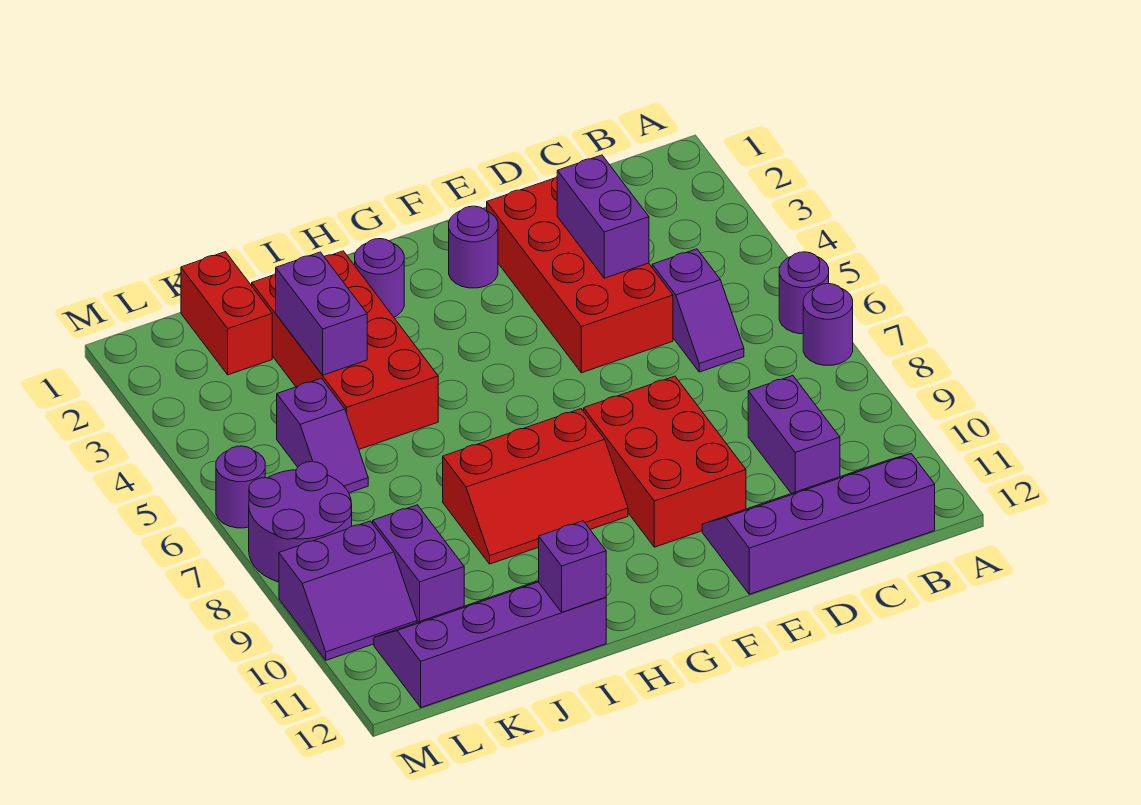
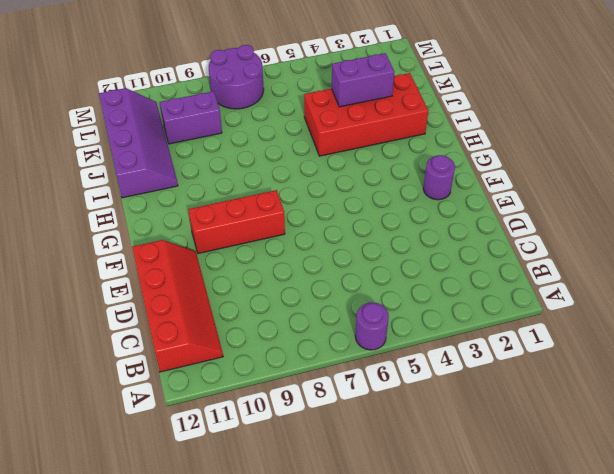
red slope B11:E12 level 1 top 12 -> purple slope B11:E12 level 1 top 12
red brick F8:F10 level 1 -> red brick E8:F10 level 1
none -> purple round brick A7 level 1
none -> purple slope C5:C6 level 1 top 5
none -> purple brick C9:C10 level 1

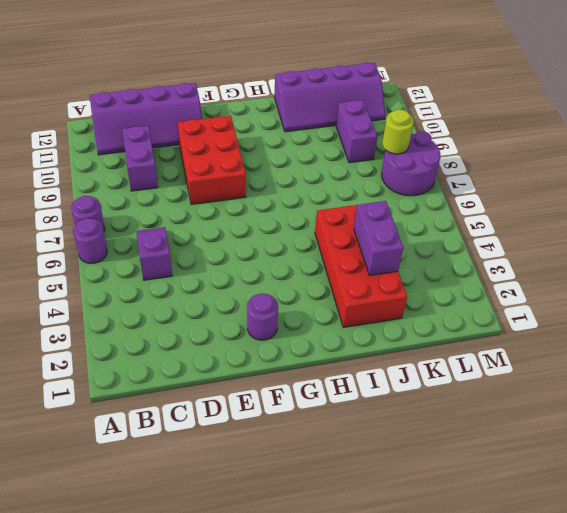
lime round brick L8 level 2 -> none
none -> red brick D2:E5 level 1
none -> red slope G8:I9 level 1 top 8
none -> purple round brick H2 level 1

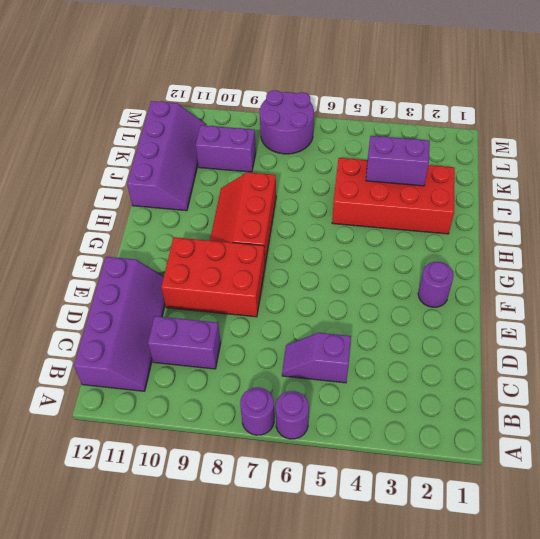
none -> red brick D2:E5 level 1
none -> purple round brick H2 level 1
none -> red brick K1:K2 level 1

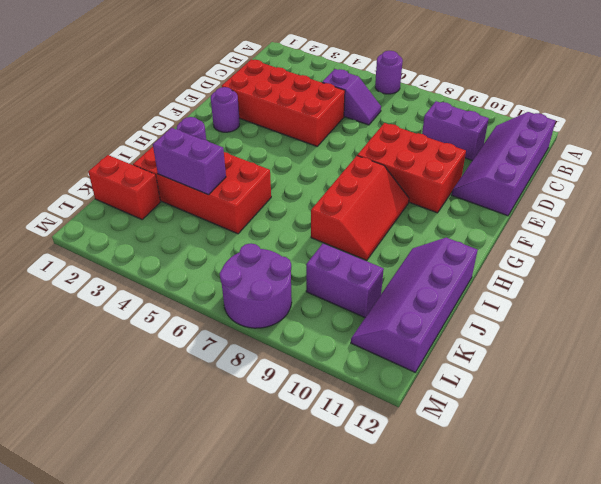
none -> purple round brick A7 level 1
none -> purple slope K5:K6 level 1 top 5
none -> purple slope L9:M10 level 1 top 9

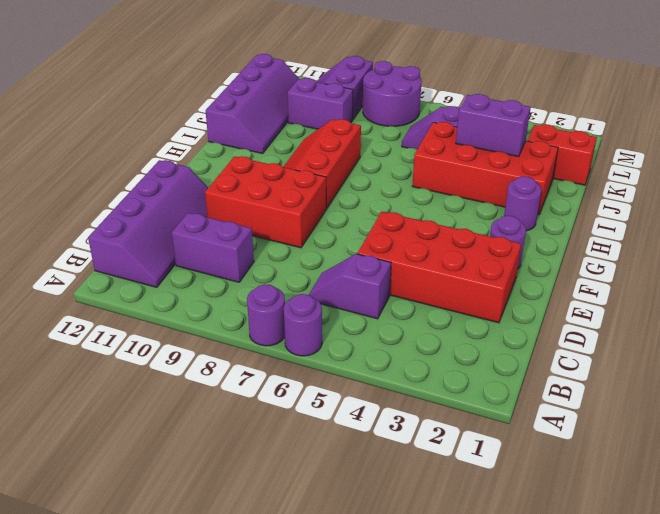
none -> purple round brick M6 level 1
none -> purple brick D3:D4 level 2
none -> purple brick I12 level 2

